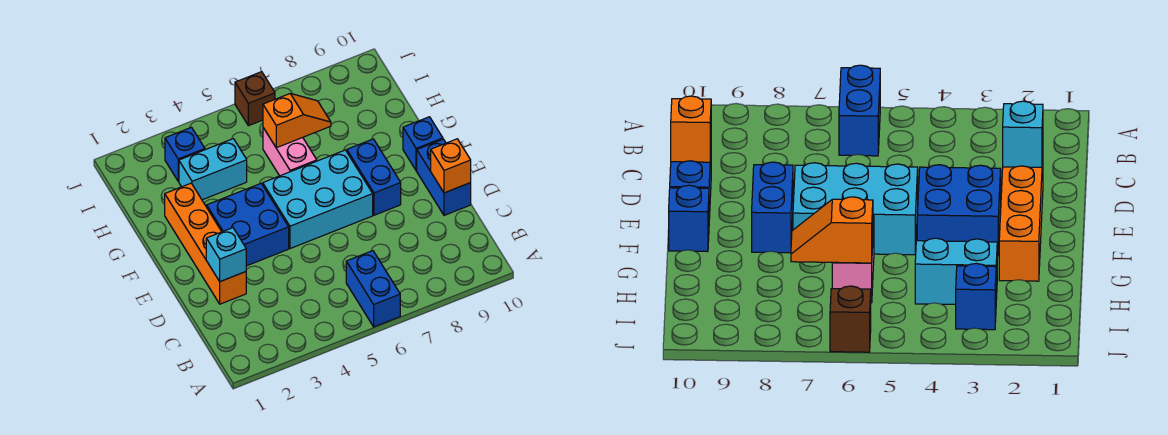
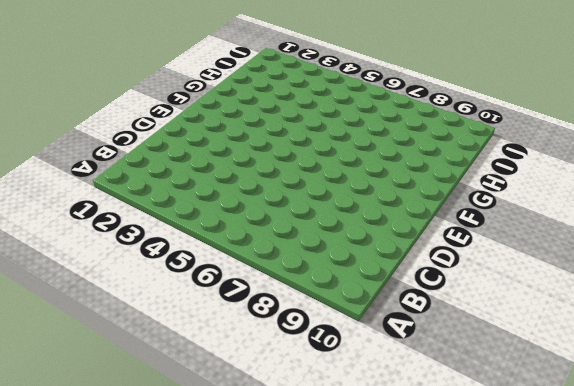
none -> blue brick A6:B6 level 1
none -> orange brick D2:G2 level 1
none -> blue brick D10:E10 level 1

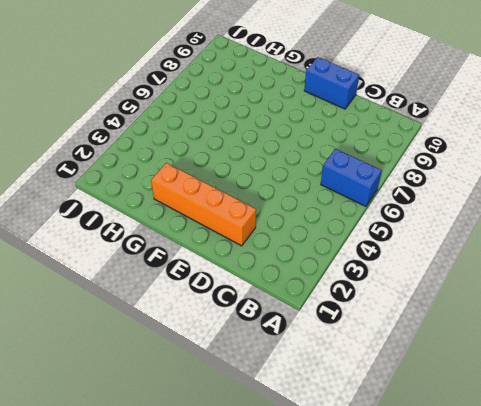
none -> blue brick E3:F4 level 1
none -> cyan brick E5:F7 level 1
none -> blue brick E8:F8 level 1

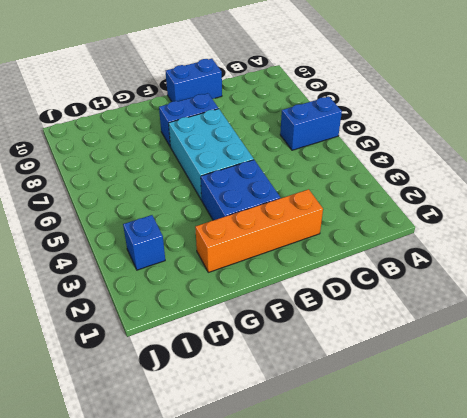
none -> blue brick F10 level 1
none -> pink brick G6:H6 level 1
none -> cyan brick H3:H4 level 1

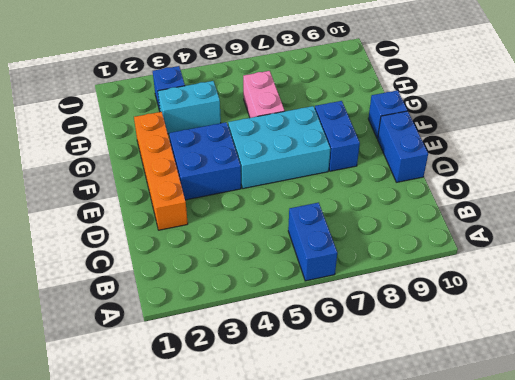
none -> brown brick J6 level 1
none -> cyan brick D2 level 2
none -> orange brick D10 level 2

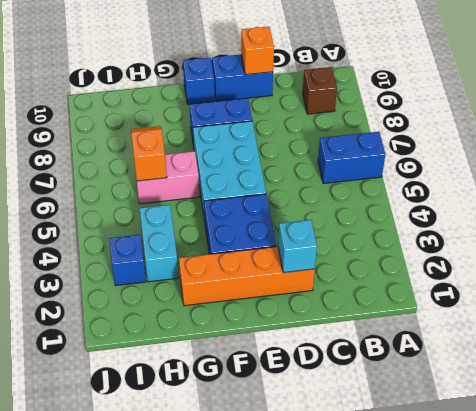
brown brick B9 level 1 -> brown brick J6 level 1

